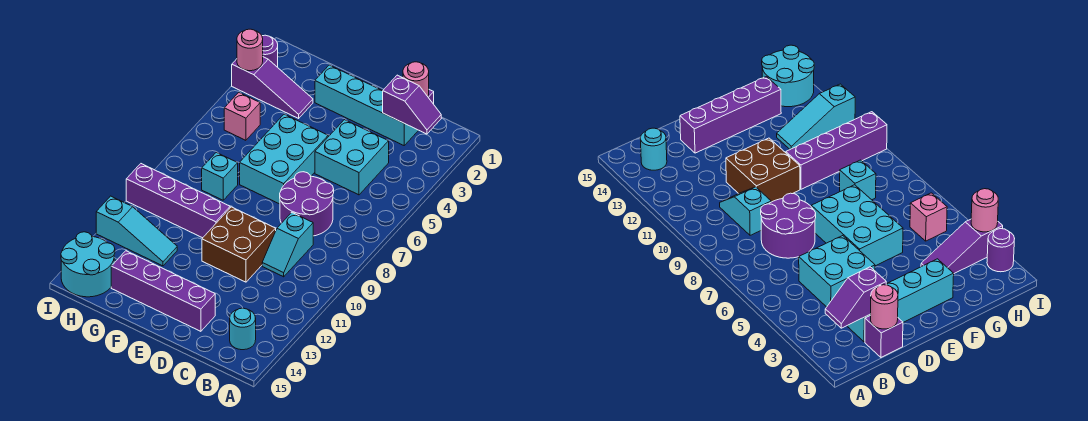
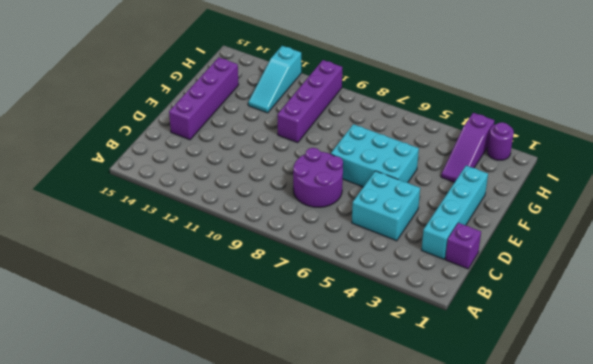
none -> cyan round brick B14 level 1
none -> cyan slope C9:C10 level 1 top 9
none -> brown brick D10:E11 level 1

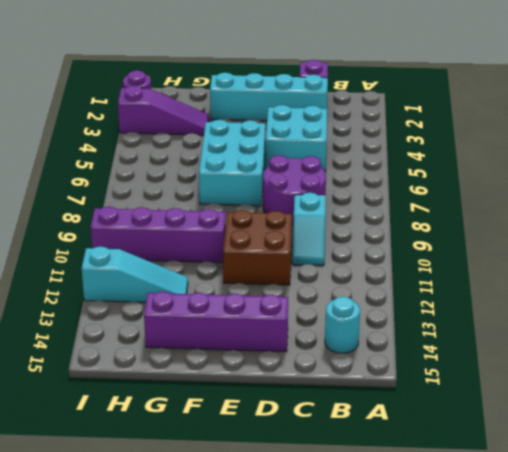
none -> cyan brick G8 level 1
none -> pink brick H5 level 1
none -> cyan round brick H14:I15 level 1

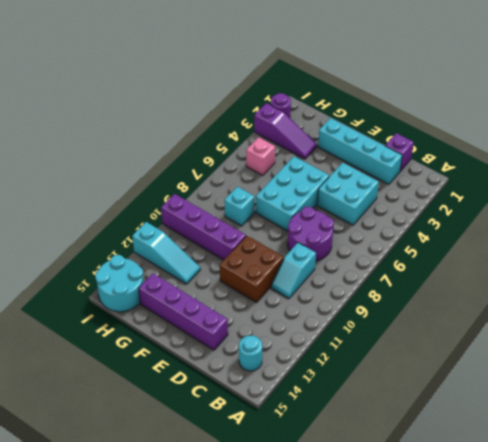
none -> purple slope B2:C2 level 2 top C
none -> pink round brick C1 level 2
none -> pink round brick I3 level 2

